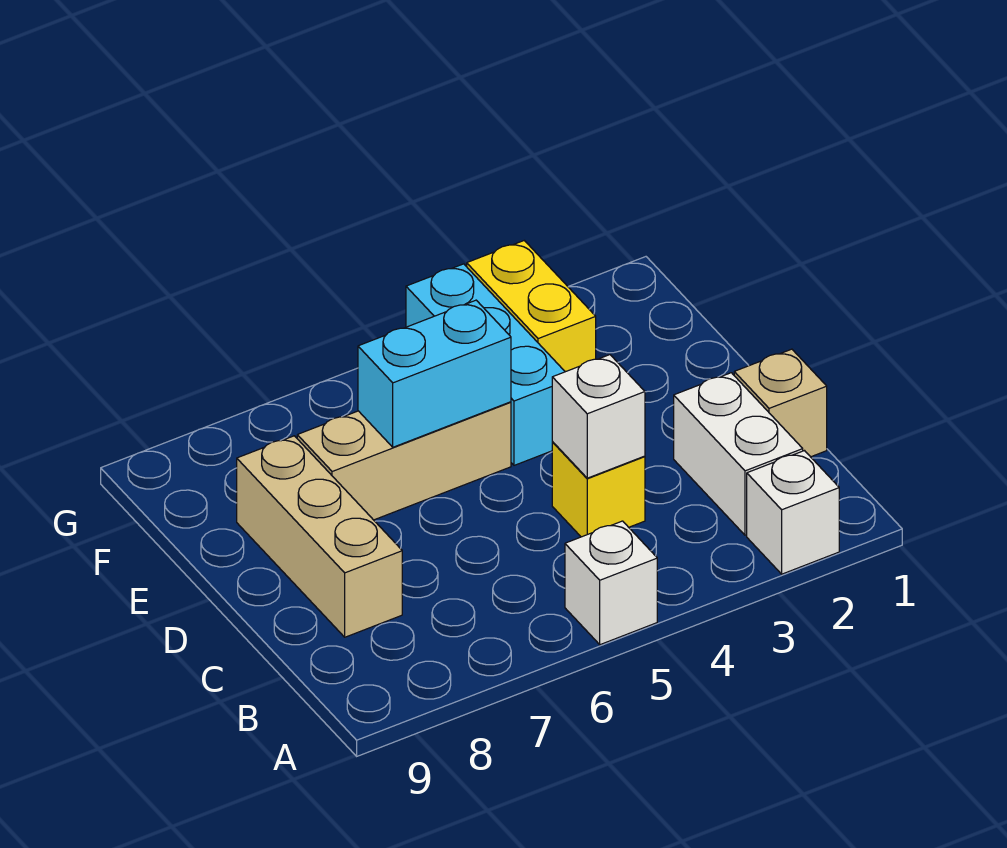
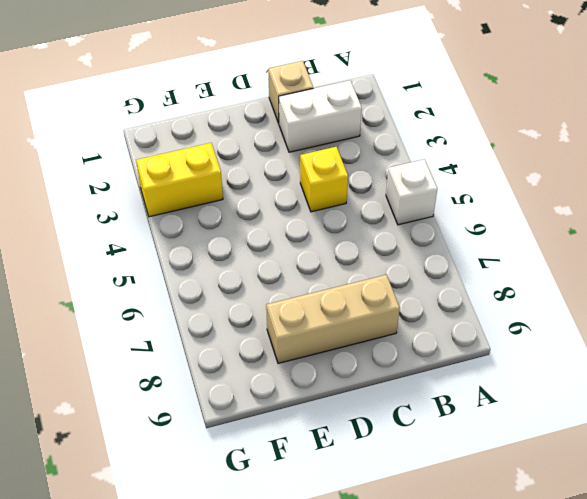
none -> white brick A2 level 1
none -> cyan brick E4:G4 level 1

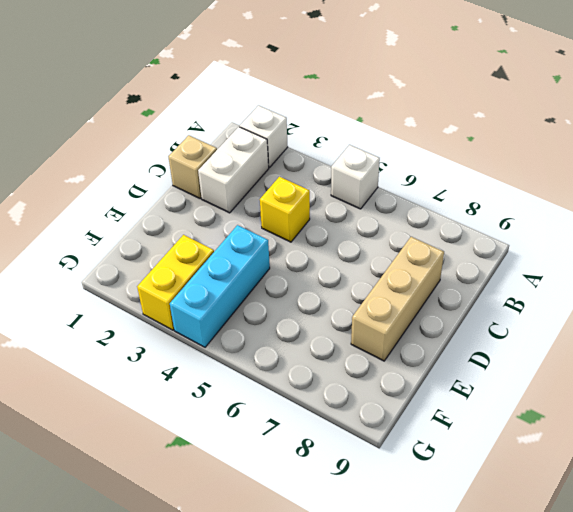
none -> tan brick E5:E7 level 1
none -> white brick C4 level 2

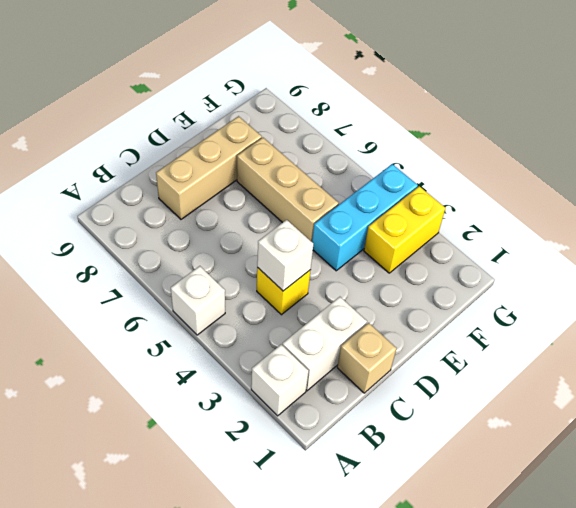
none -> cyan brick E5:E6 level 2

